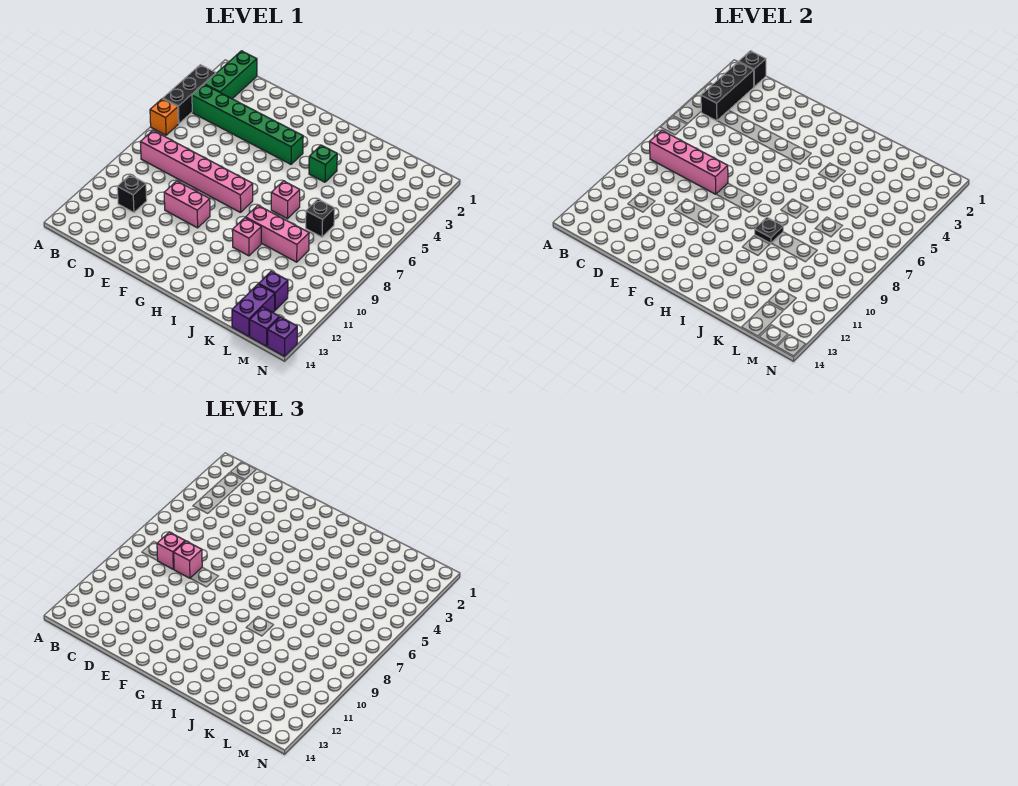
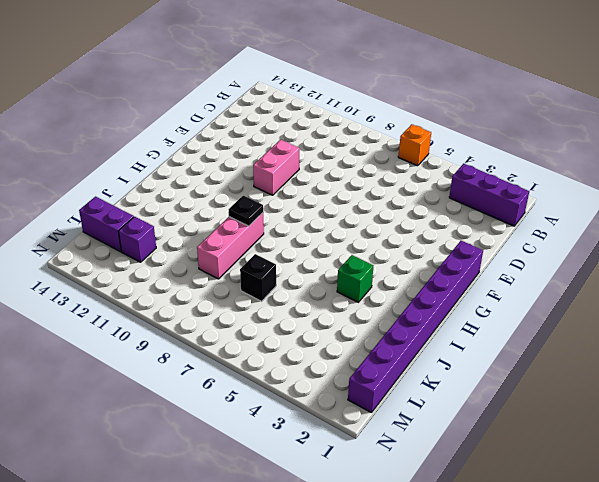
purple brick B1:B3 level 1 -> green brick B1:B3 level 1
purple brick F1:M1 level 1 -> none
none -> black brick A3:A5 level 1
none -> green brick B4:G4 level 1
none -> pink brick B8:G8 level 1

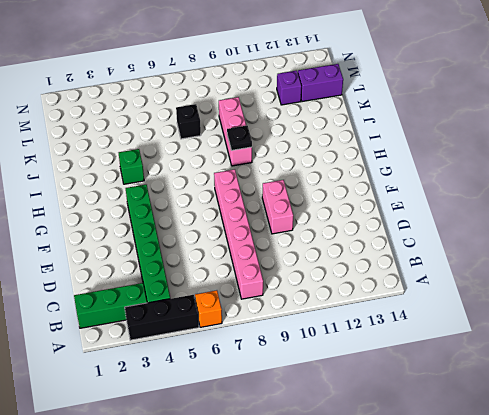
none -> black brick C11 level 1
none -> pink brick I7 level 1
none -> pink brick I10 level 1

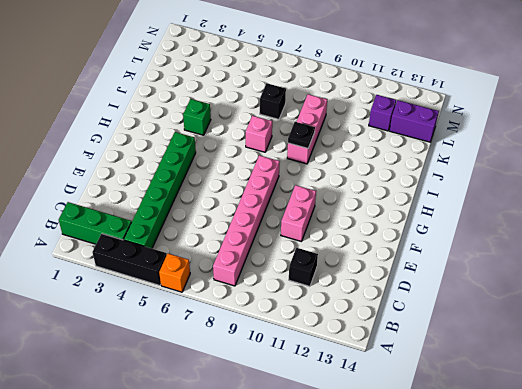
none -> pink brick I10 level 1
none -> purple brick M14 level 1
none -> purple brick N14 level 1

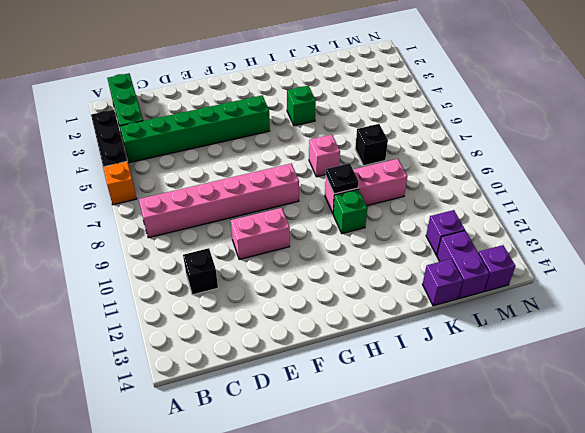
green brick I10 level 1 -> pink brick I10 level 1
purple brick K14 level 1 -> purple brick N14 level 1
none -> black brick B1 level 2
none -> black brick B2:B4 level 2
none -> pink brick B8:E8 level 2

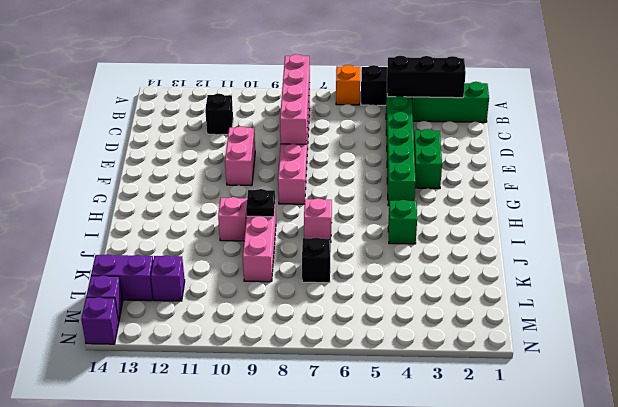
green brick E3:F3 level 1 -> none
none -> black brick B1 level 2
none -> pink brick C8 level 3
none -> pink brick D8 level 3

